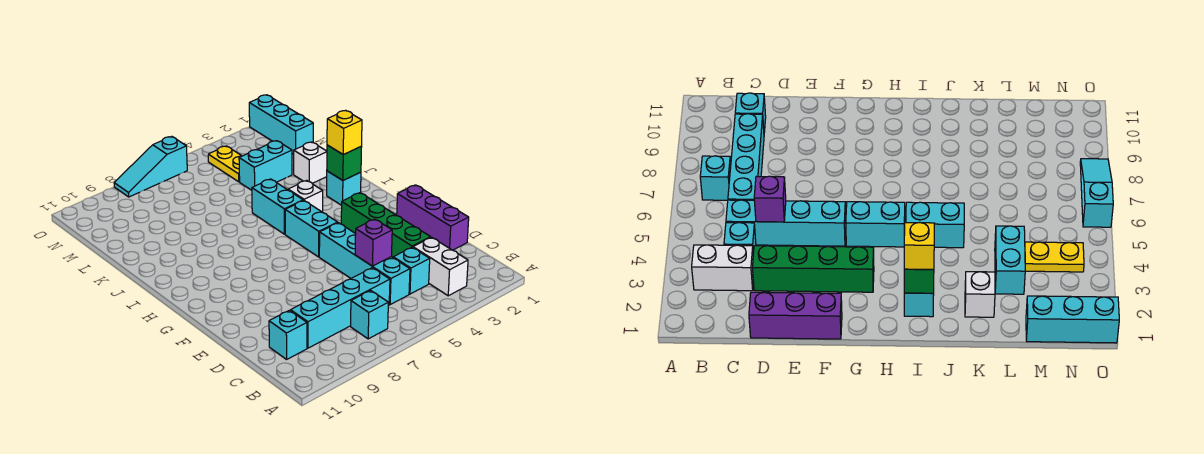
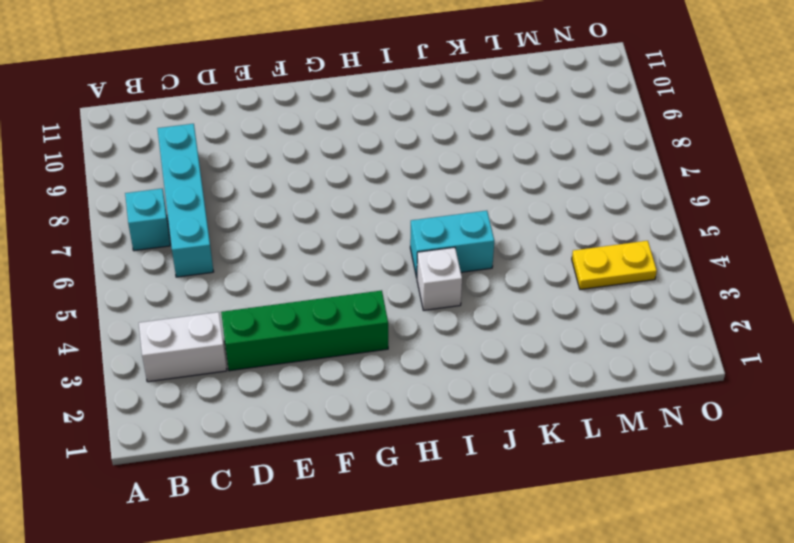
none -> cyan brick C4 level 1
none -> cyan brick C5:F5 level 1
none -> cyan brick C10 level 1

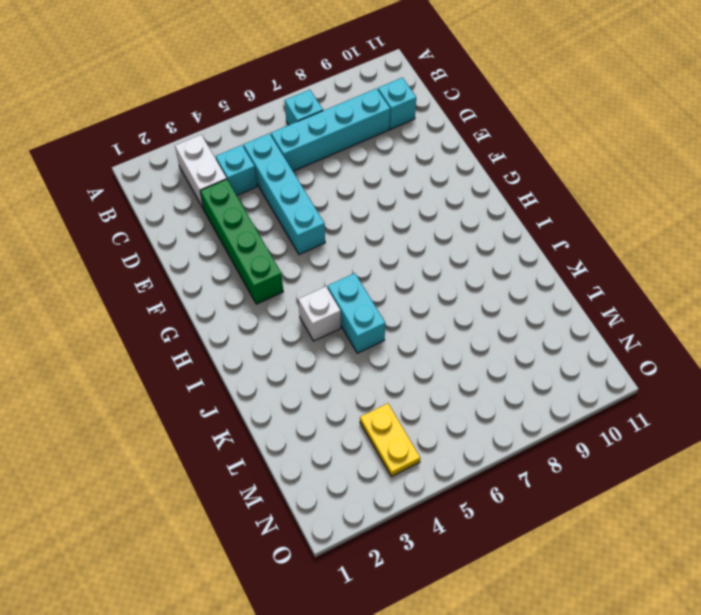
none -> purple brick D1:F1 level 1
none -> cyan brick G5:H5 level 1
none -> cyan brick I2 level 1

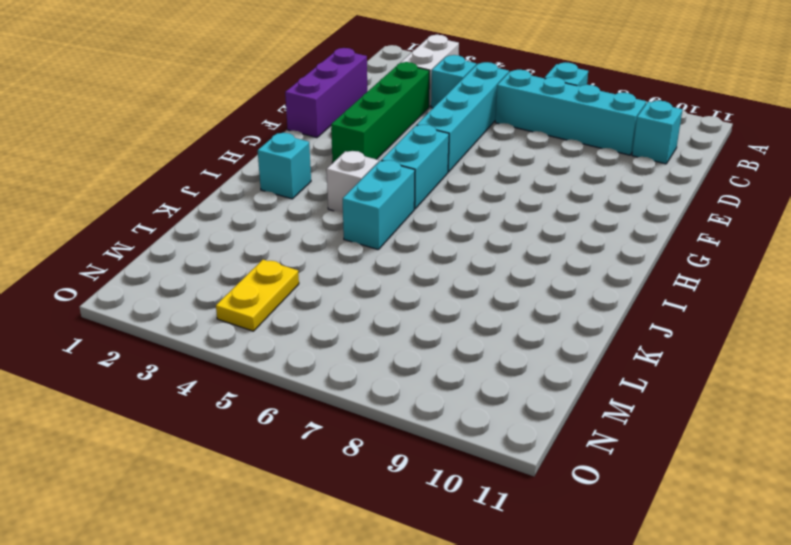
none -> white brick K2 level 1
none -> cyan brick L3:L4 level 1
none -> cyan brick M1:O1 level 1

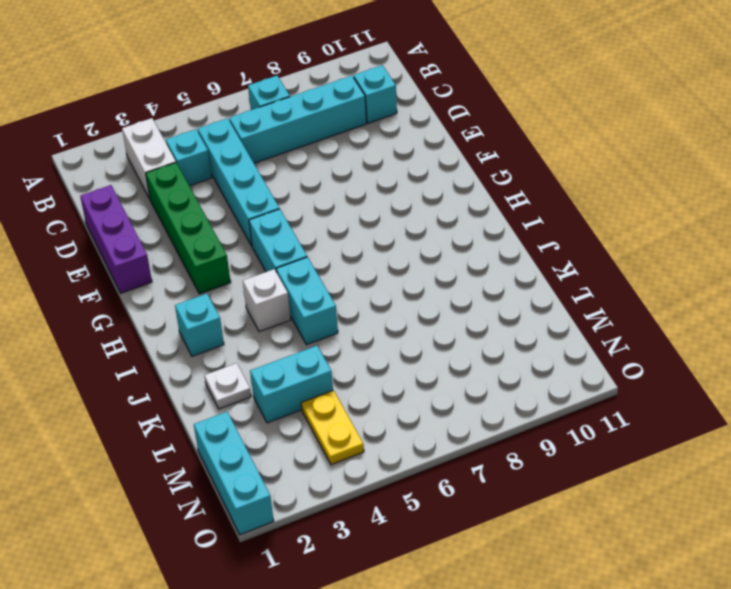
white plate K2 level 1 -> white brick K2 level 1
none -> cyan slope O6:O8 level 1 top 6
none -> purple brick D5 level 2
none -> green brick I2 level 2

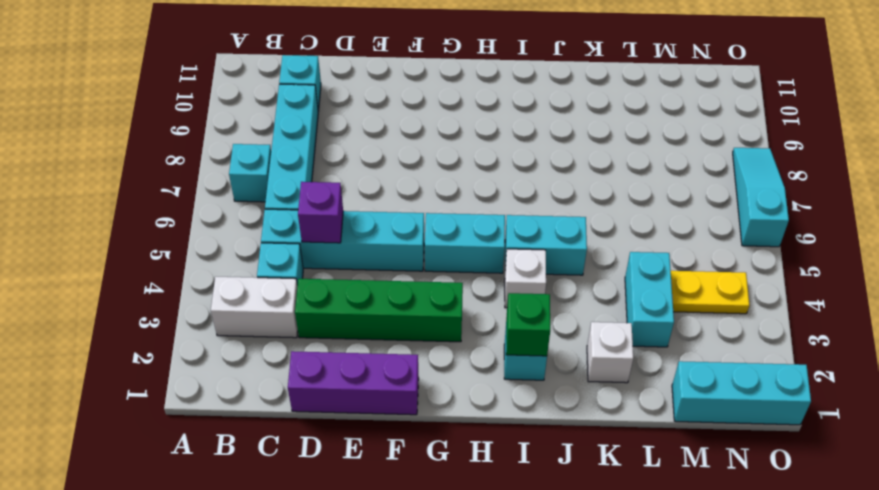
none -> yellow brick I2 level 3

